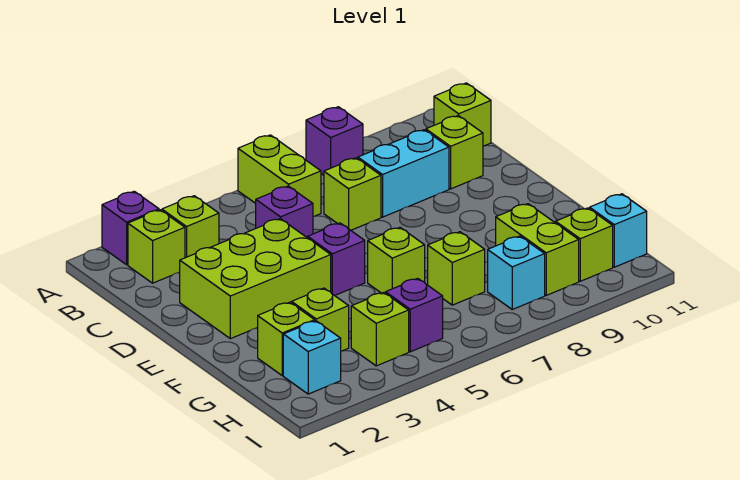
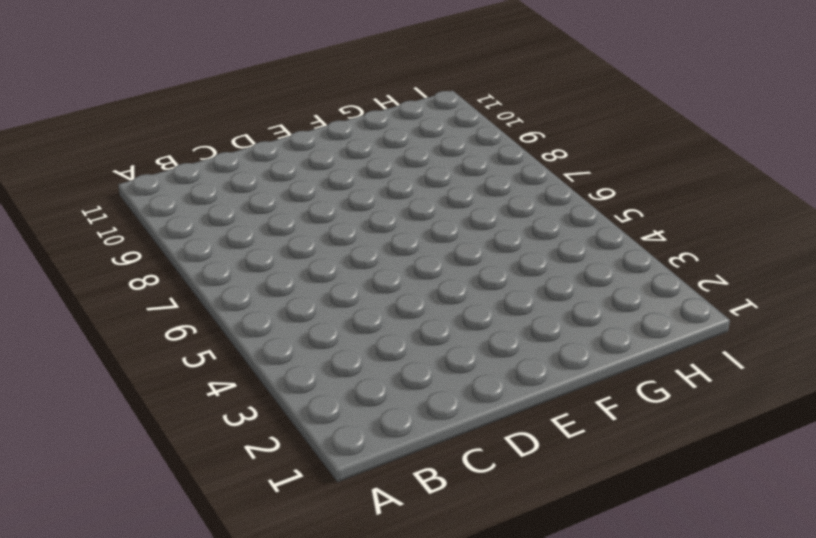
none -> purple brick A2 level 1
none -> lime brick A6:B6 level 1
none -> purple brick A8 level 1

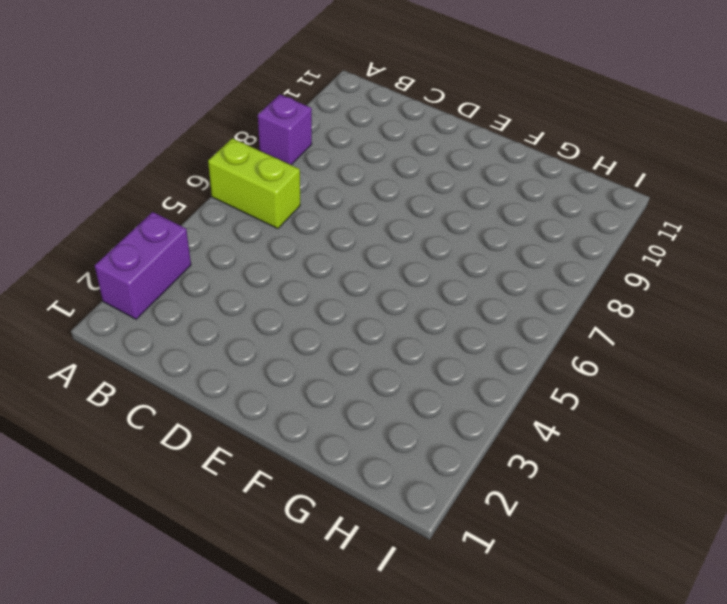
purple brick A2:A3 level 1 -> purple brick A2 level 1
none -> lime brick B2 level 1
none -> lime brick B3 level 1
none -> lime brick B11 level 1

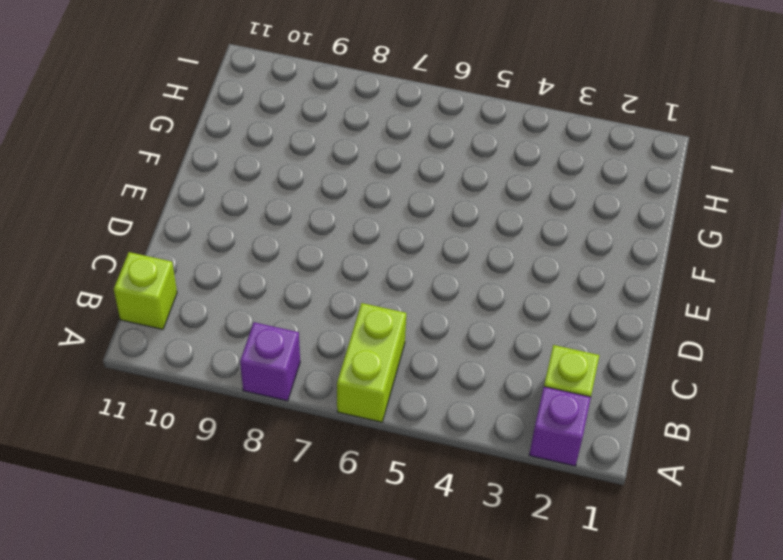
none -> lime brick B3 level 1
none -> purple brick C5 level 1
none -> lime brick C7 level 1

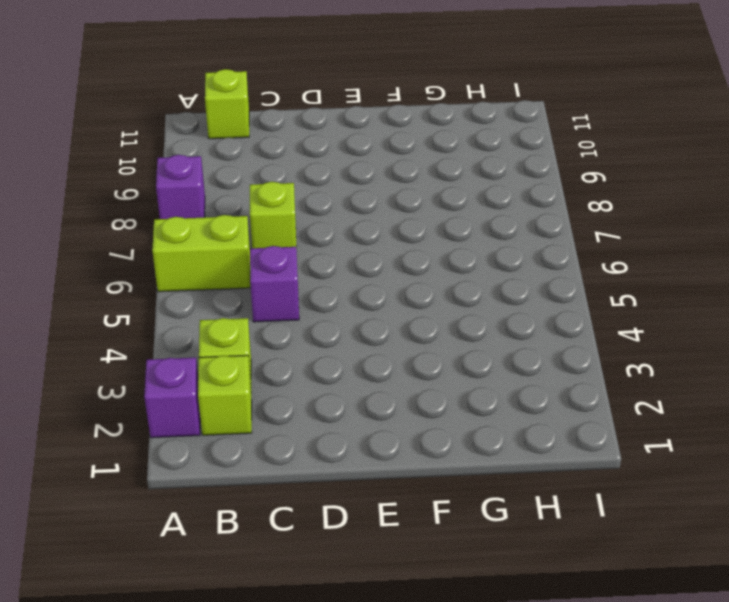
none -> cyan brick C8:C9 level 1
none -> lime brick C10 level 1
none -> lime brick D2:E4 level 1

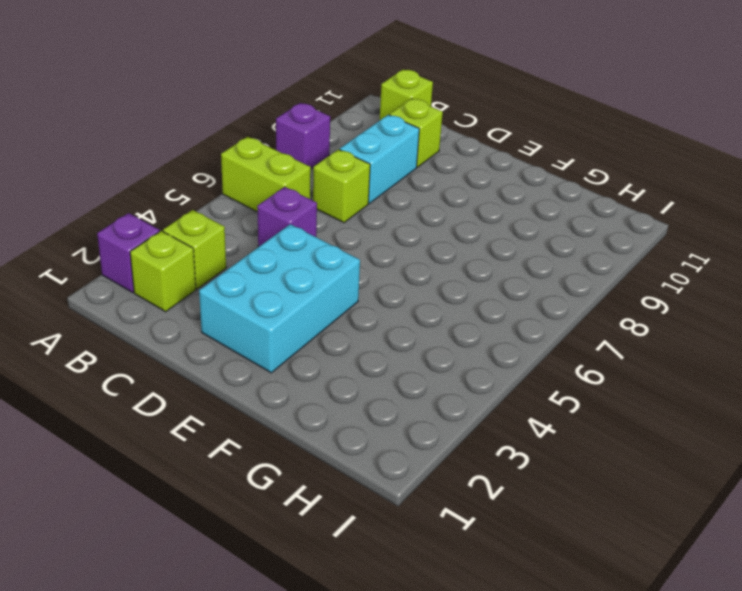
cyan brick D2:E4 level 1 -> lime brick D2:E4 level 1
none -> purple brick E5 level 1
none -> lime brick F6 level 1
none -> lime brick G2 level 1

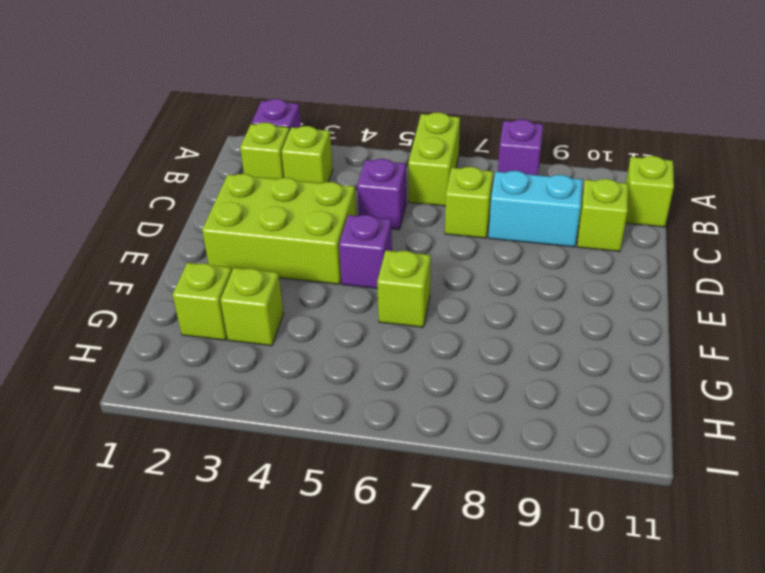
none -> lime brick G7 level 1
none -> lime brick G9:H9 level 1
none -> cyan brick H2 level 1

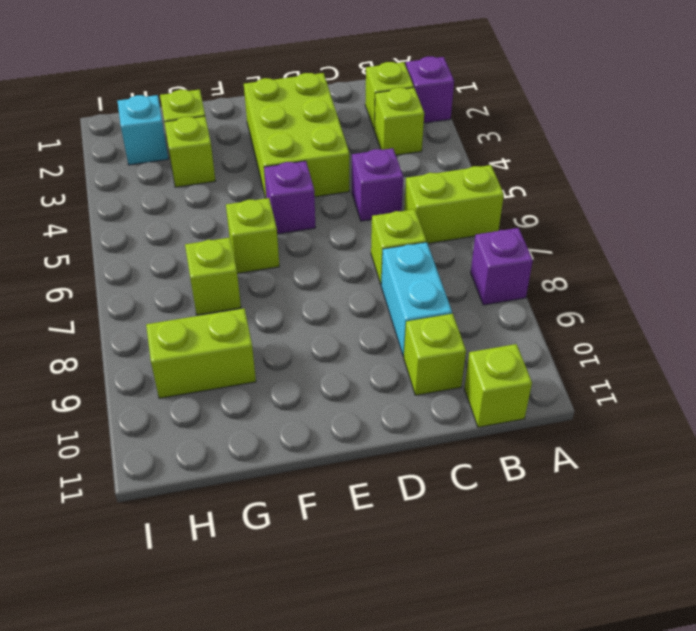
none -> lime brick H4 level 1
none -> purple brick H5 level 1
none -> cyan brick H8 level 1

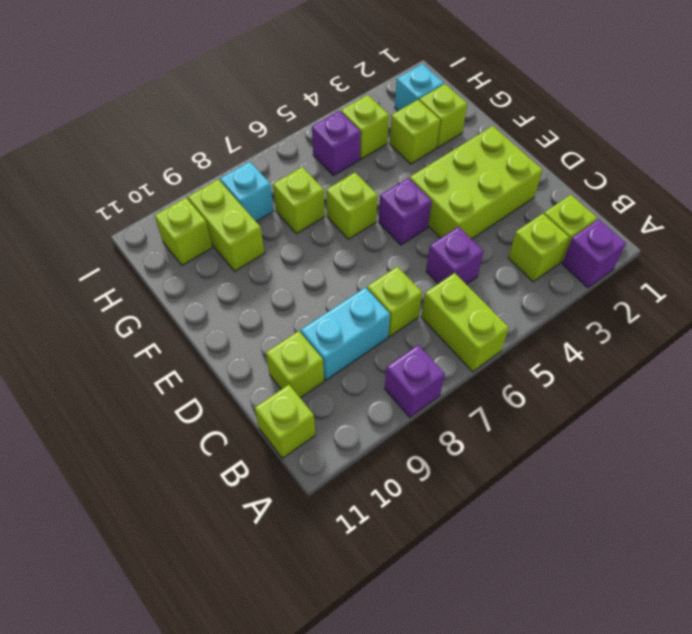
none -> cyan brick H11 level 1

